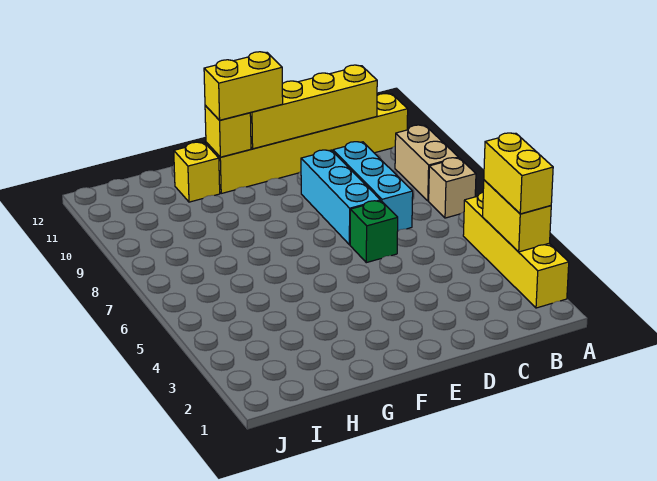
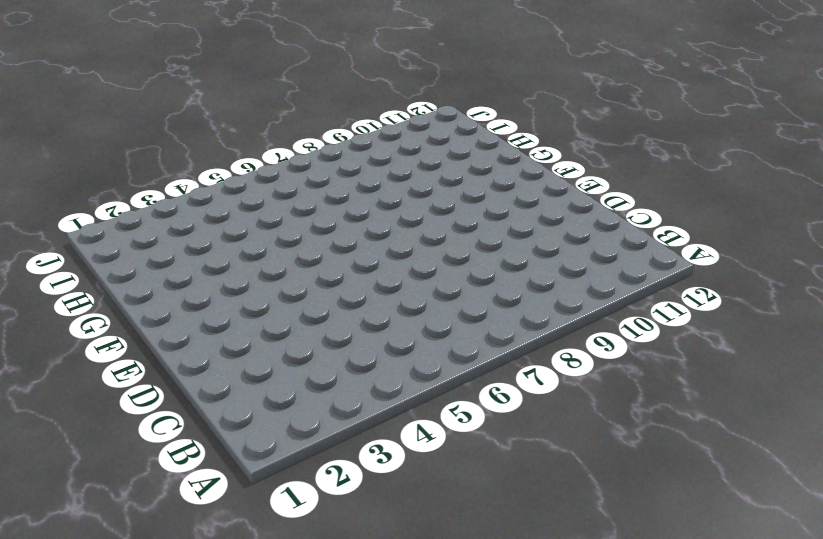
none -> yellow brick A2:A5 level 1
none -> tan brick A7 level 1
none -> tan brick A8:A9 level 1

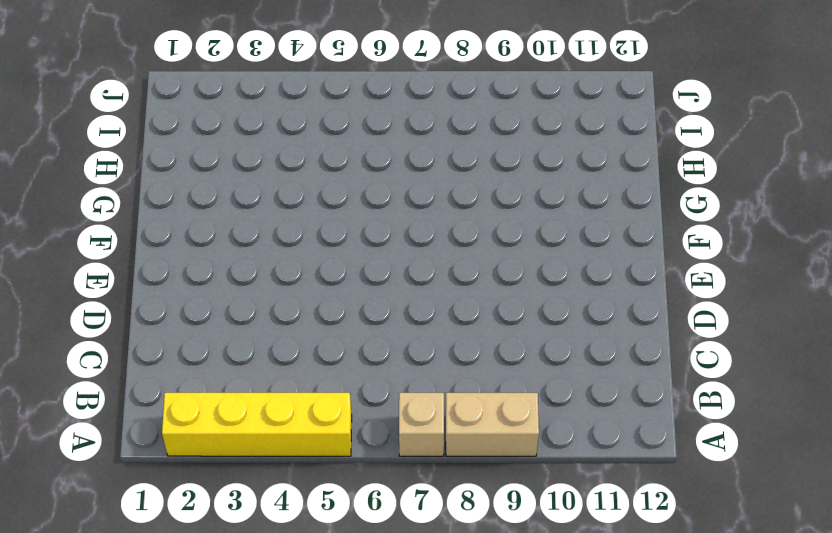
none -> yellow brick A11:F11 level 1
none -> cyan brick C7:C9 level 1
none -> green brick D6 level 1

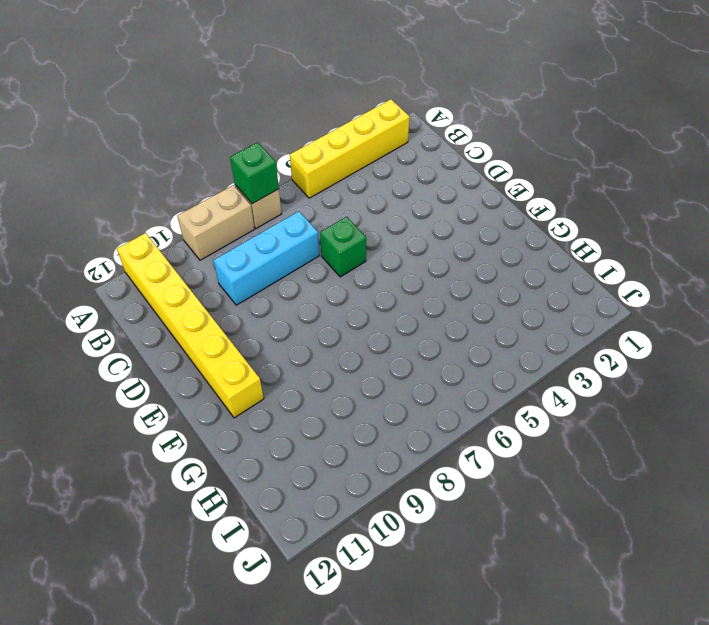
green brick A7 level 2 -> none
none -> cyan brick D7:D9 level 1
none -> yellow brick G11 level 1
none -> yellow brick A3:A4 level 2

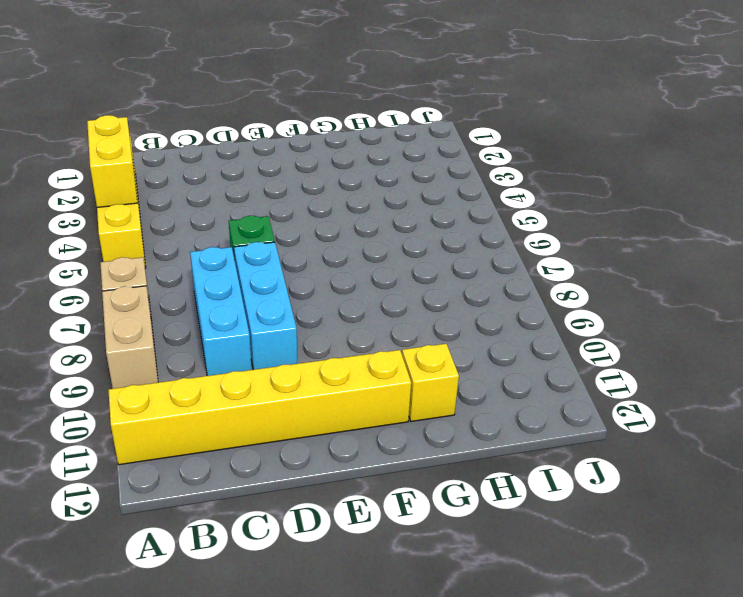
none -> yellow brick B11:E11 level 2
none -> yellow brick F11 level 2
none -> yellow brick A3:A4 level 3

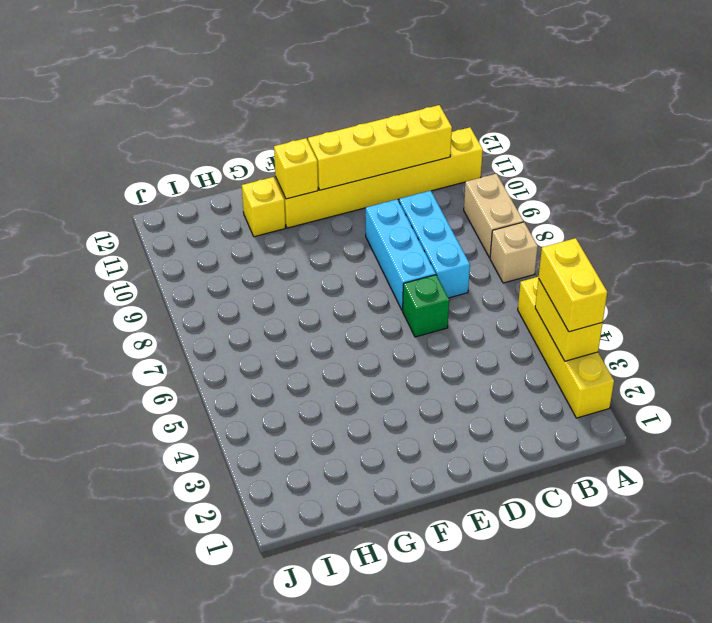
none -> yellow brick E11:F11 level 3

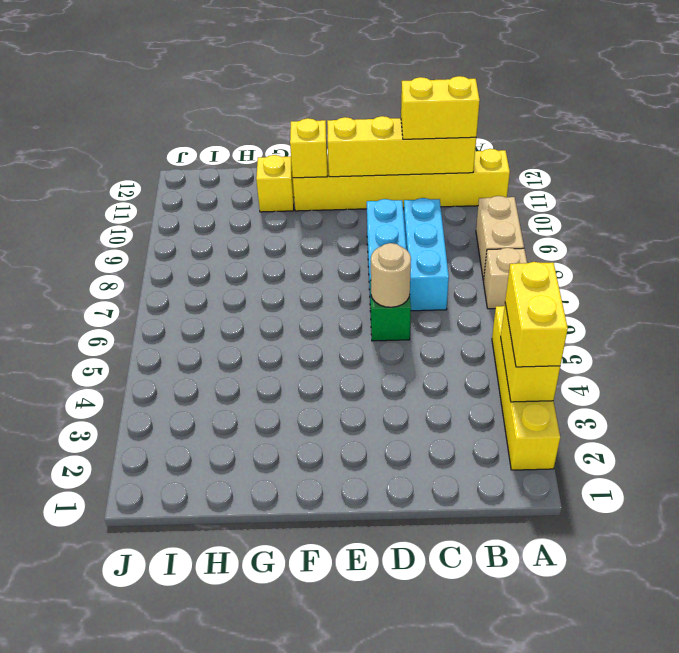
yellow brick B11:C11 level 3 -> yellow brick E11:F11 level 3
tan round brick D6 level 2 -> none

